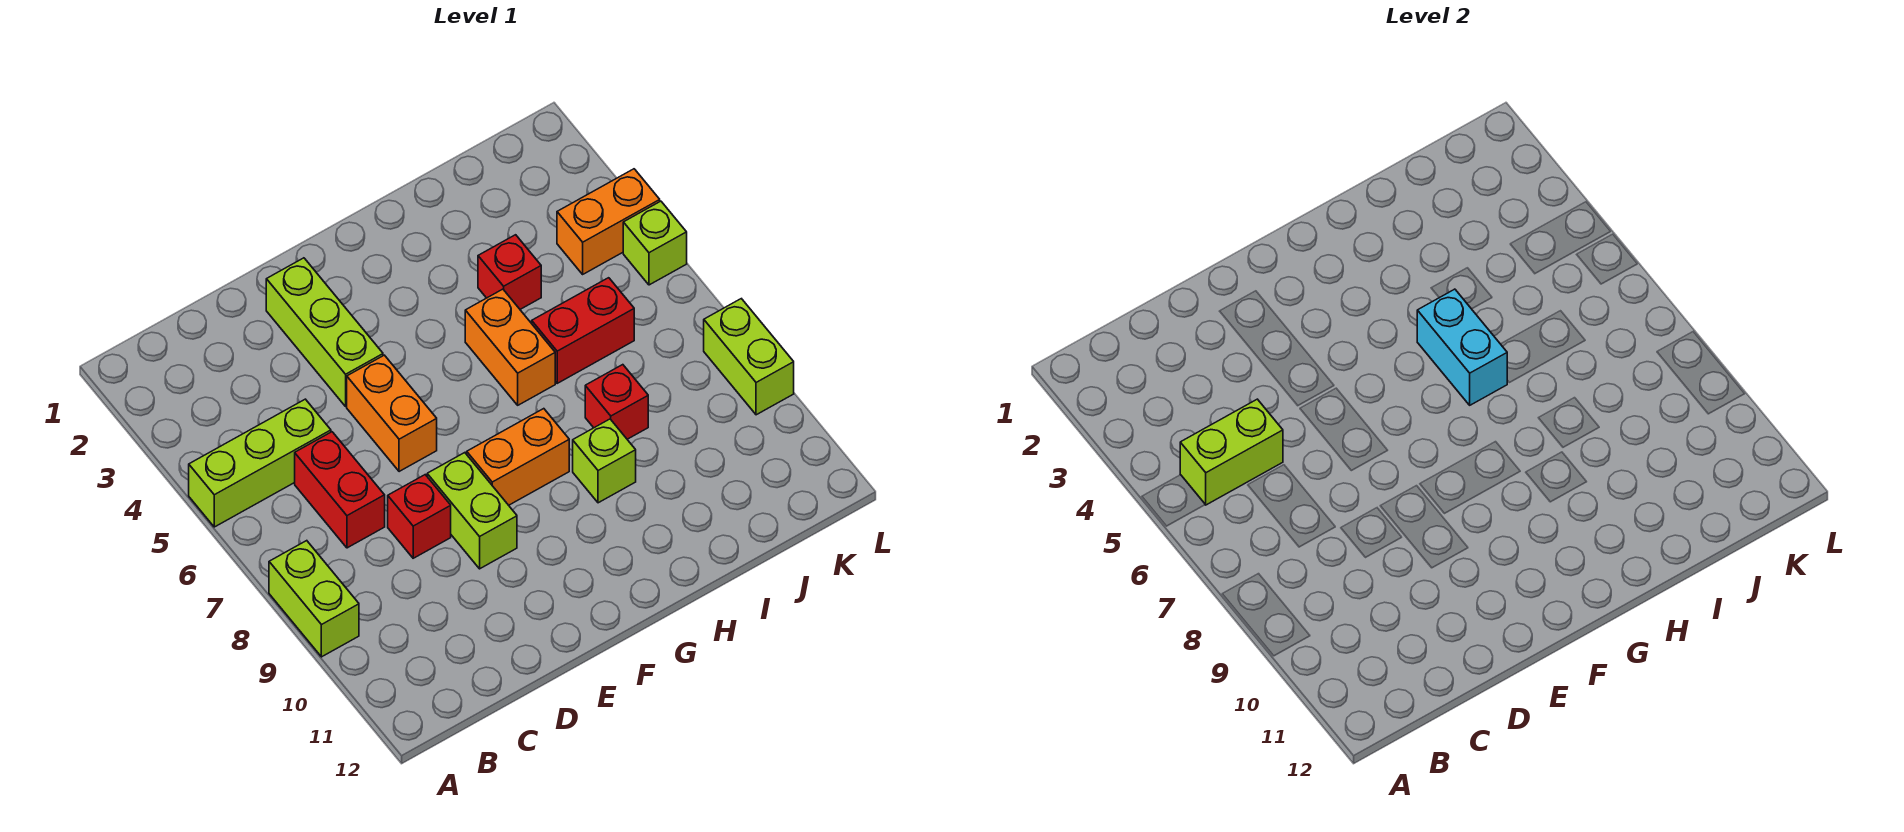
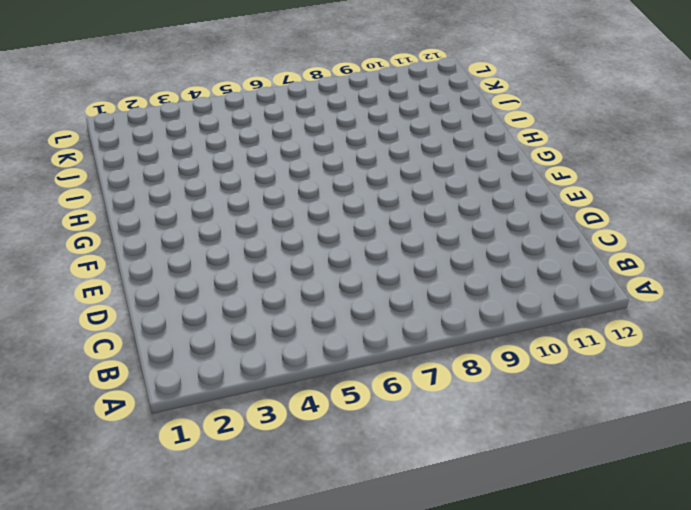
none -> lime brick A5:C5 level 1
none -> lime brick A8:A9 level 1
none -> red brick C6:C7 level 1

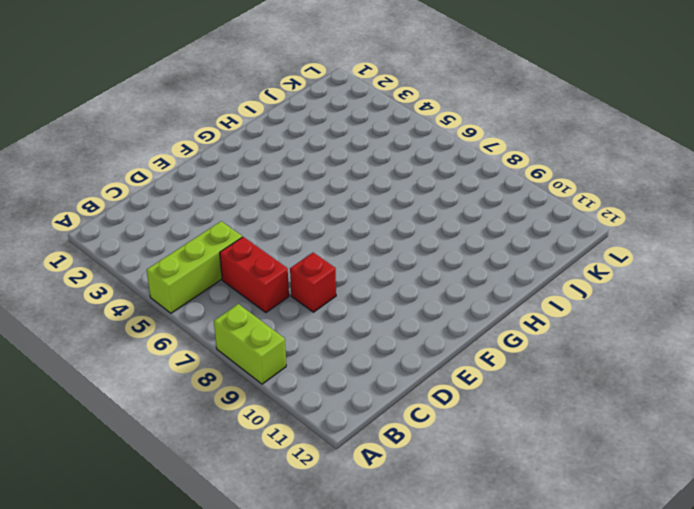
none -> lime brick E2:E4 level 1
none -> orange brick E5:E6 level 1
none -> lime brick E8:E9 level 1

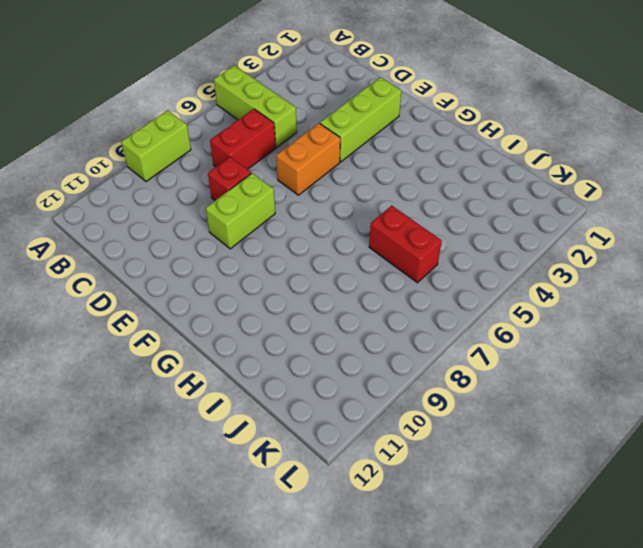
none -> orange brick F8:G8 level 1
none -> orange brick H5:H6 level 1
none -> lime brick H9 level 1

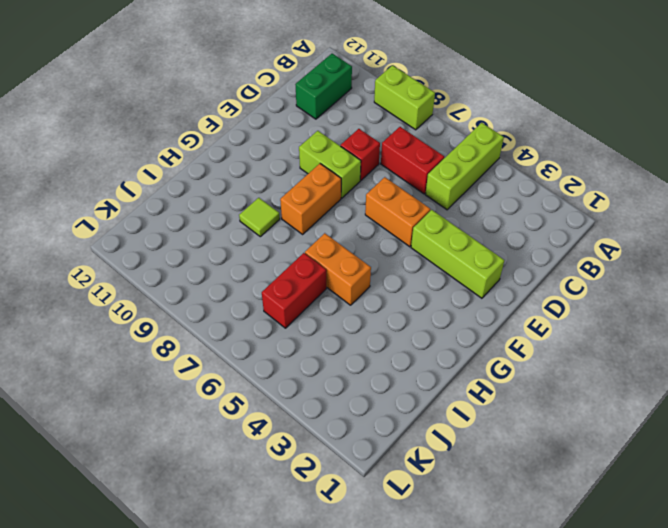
green brick B11:C11 level 1 -> none
lime tile H9 level 1 -> lime brick H9 level 1
none -> red brick I4 level 1
none -> red brick I8 level 1
none -> orange brick K4:L4 level 1

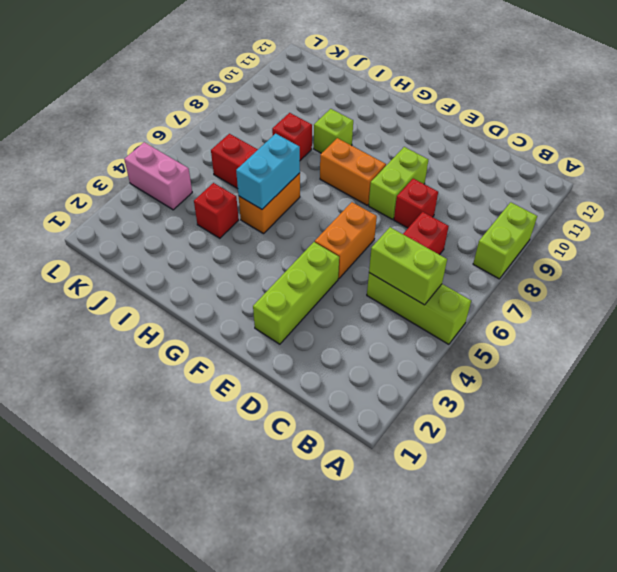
pink brick K4:L4 level 1 -> orange brick K4:L4 level 1
none -> lime brick L5 level 1
none -> lime brick L8:L9 level 1

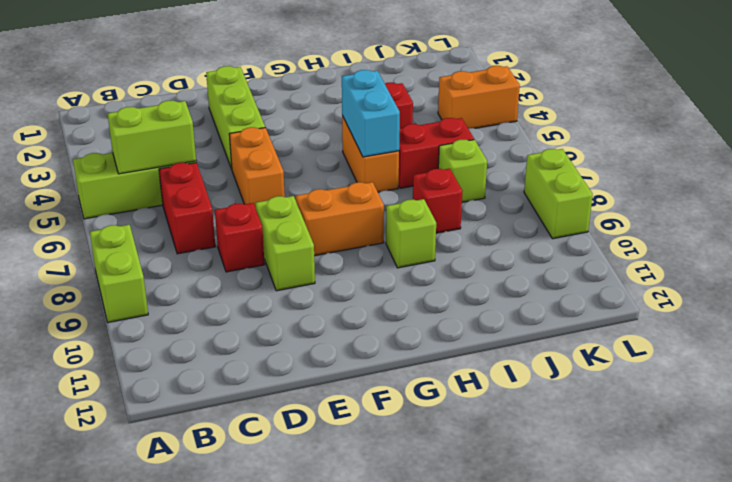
lime brick J7 level 1 -> lime brick L5 level 1

